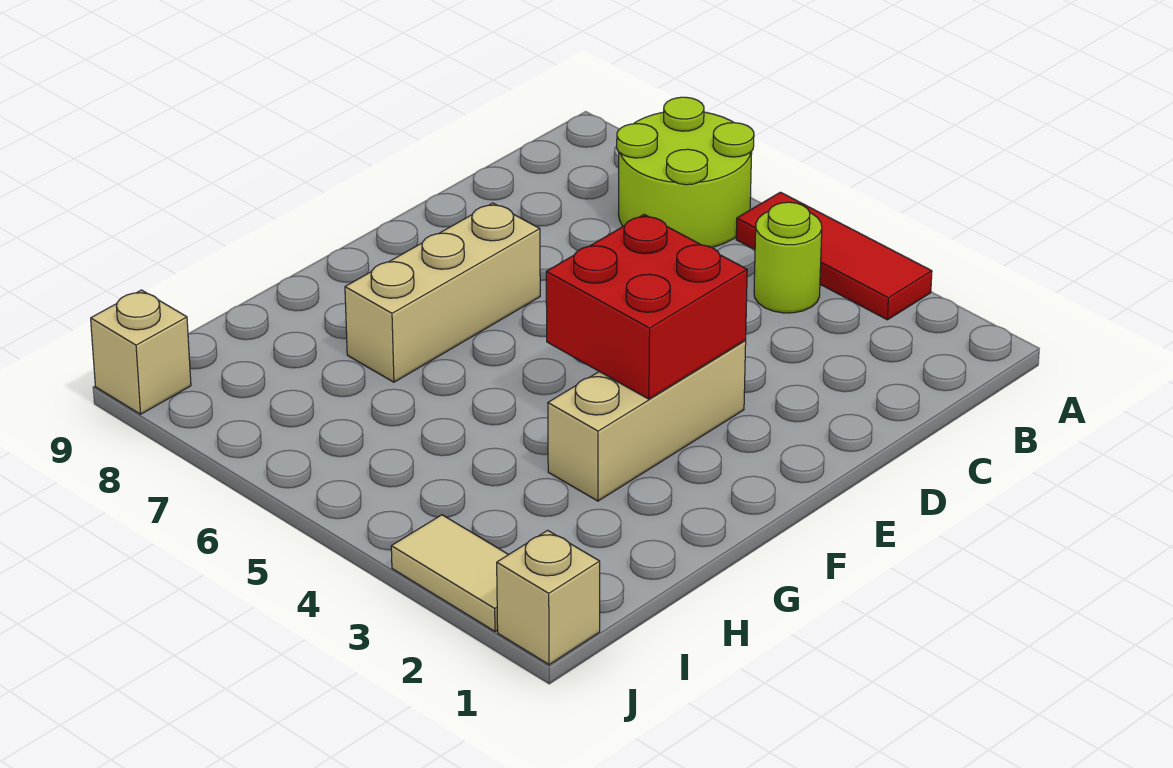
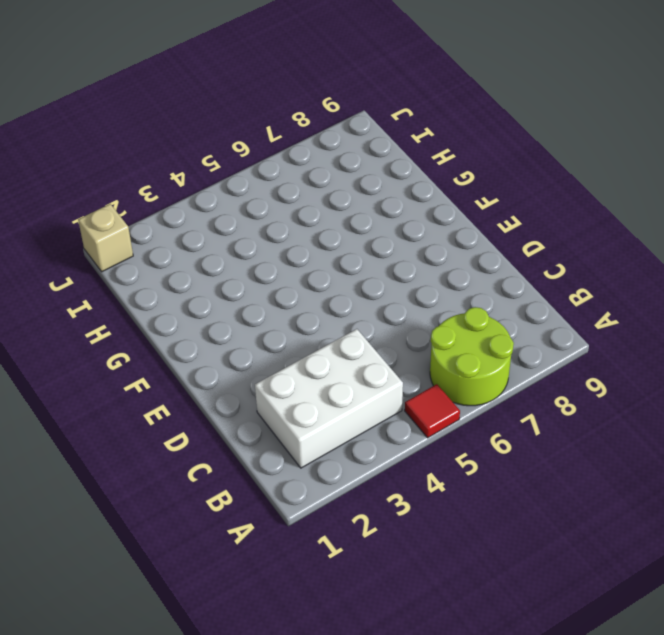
red tile A5 level 1 -> red tile A3:A5 level 1
white brick B2:C4 level 1 -> lime round brick B4 level 1
none -> tan brick E3:G3 level 1
none -> tan brick E7:G7 level 1

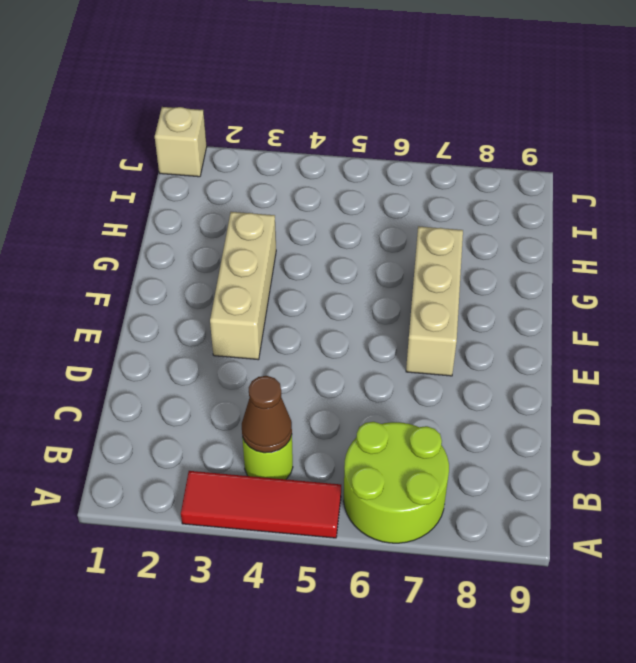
brown cone B4 level 2 -> none
none -> tan tile J2:J3 level 1
none -> tan brick J9 level 1

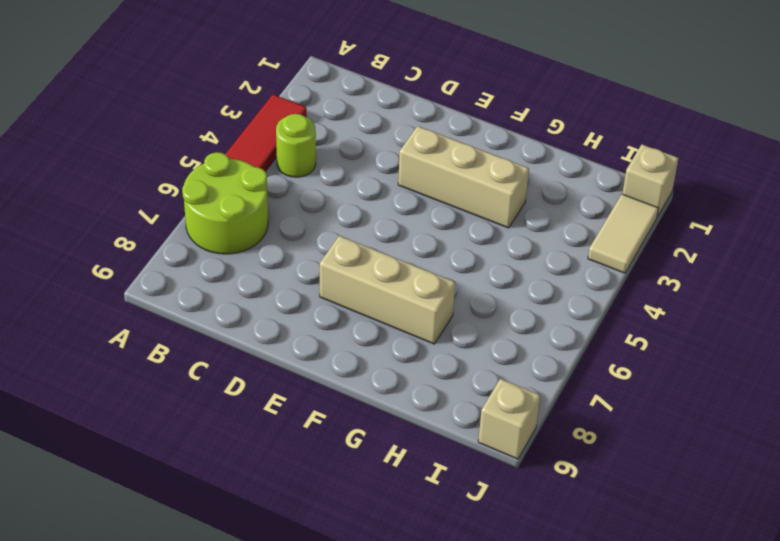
none -> red brick E3:F4 level 2

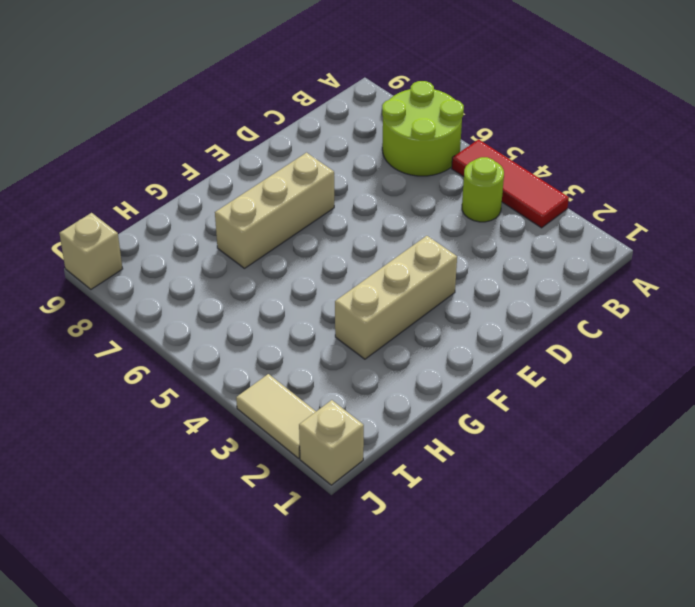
none -> red brick E3:F4 level 2

